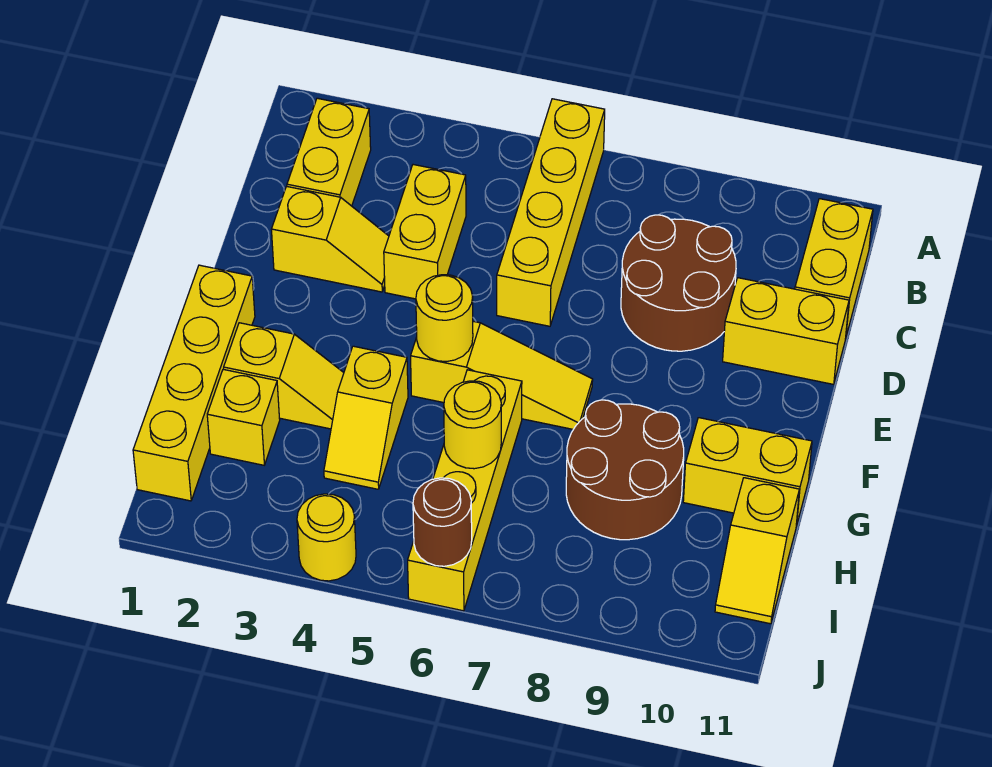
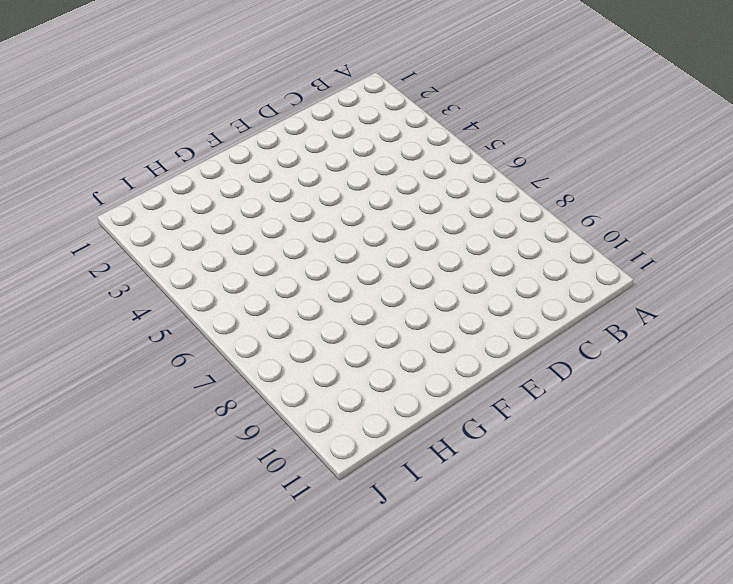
none -> yellow brick A6:D6 level 1
none -> yellow brick B2:C2 level 1
none -> yellow brick B11:C11 level 1

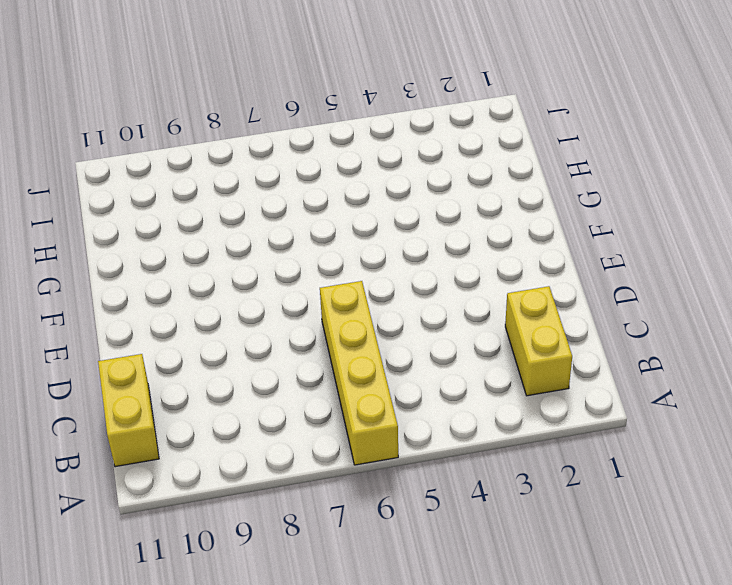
none -> yellow brick C4:D4 level 1
none -> brown round brick C8:D9 level 1
none -> yellow slope D2:D3 level 1 top 2

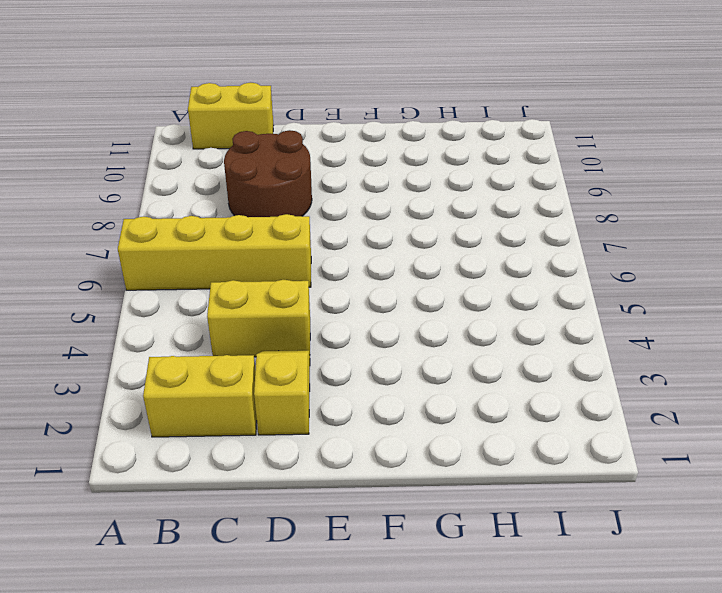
none -> yellow brick D10:D11 level 1
none -> yellow brick F1:I1 level 1
none -> yellow slope F5:F7 level 1 top 5

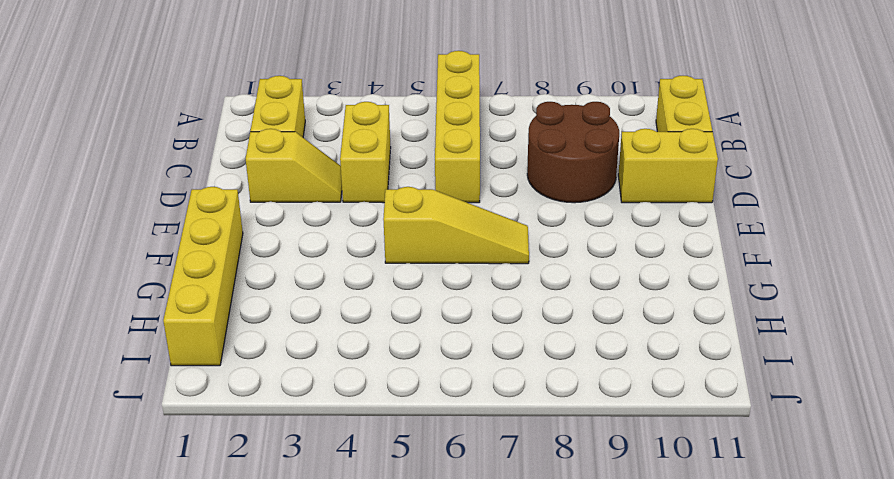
none -> yellow slope G2:G3 level 1 top 2
none -> yellow slope G4:H4 level 1 top G
none -> yellow brick G6:J6 level 1

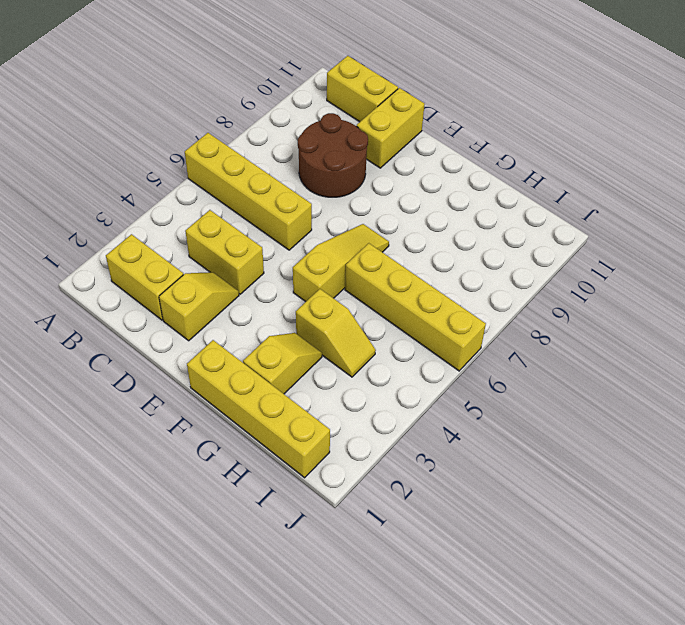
none -> brown round brick G8:H9 level 1
none -> yellow brick G10:G11 level 1
none -> yellow brick H2 level 1

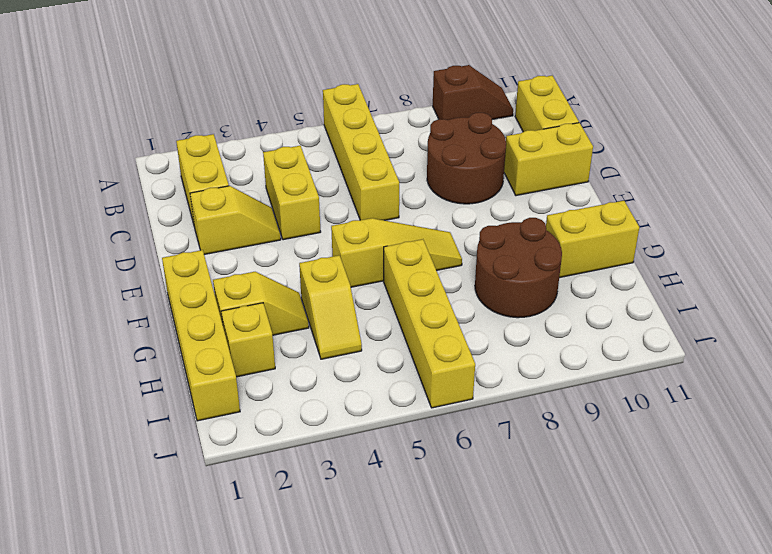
brown slope A9:A10 level 1 top 9 -> none
none -> yellow slope H11:I11 level 1 top H
none -> yellow round brick J4 level 1
none -> yellow round brick F5 level 2

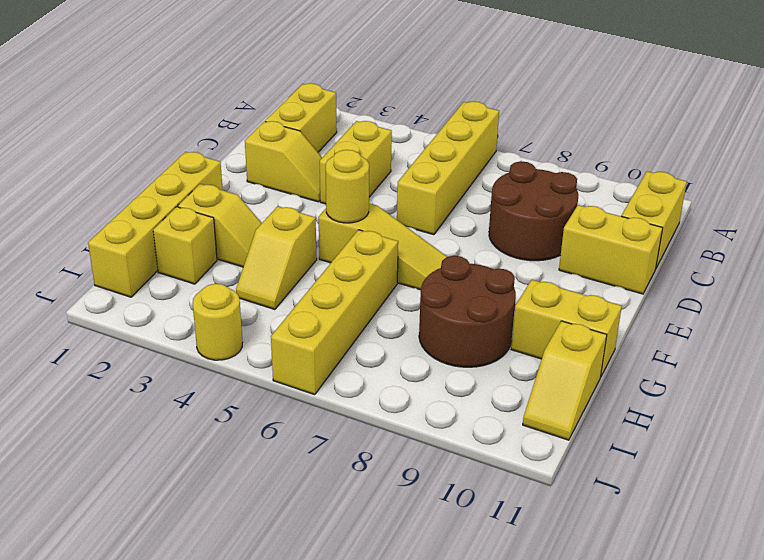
none -> yellow round brick H6 level 2
none -> brown round brick J6 level 2

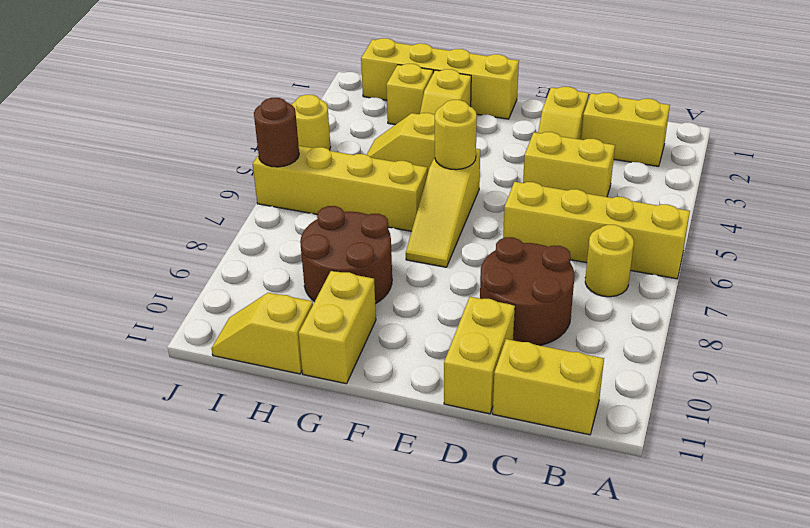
yellow round brick B7 level 1 -> yellow round brick H6 level 2

